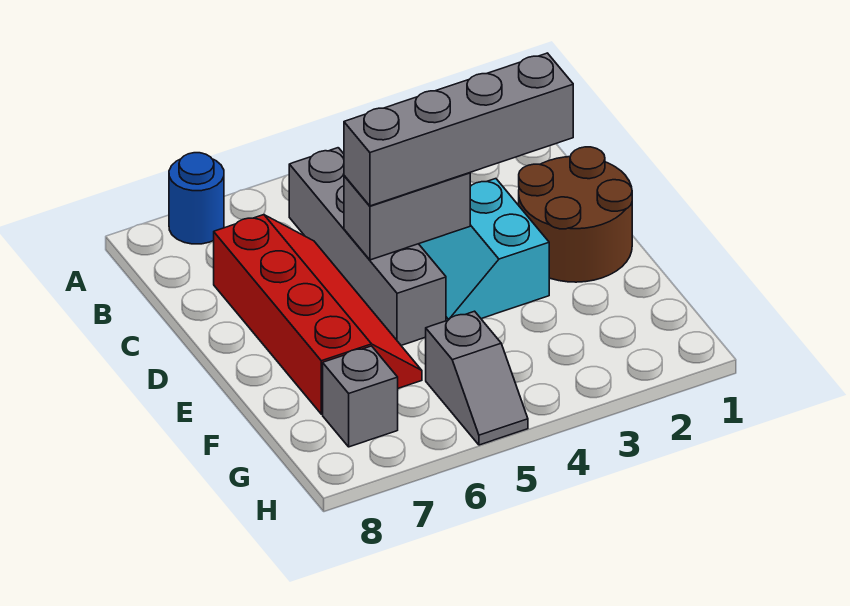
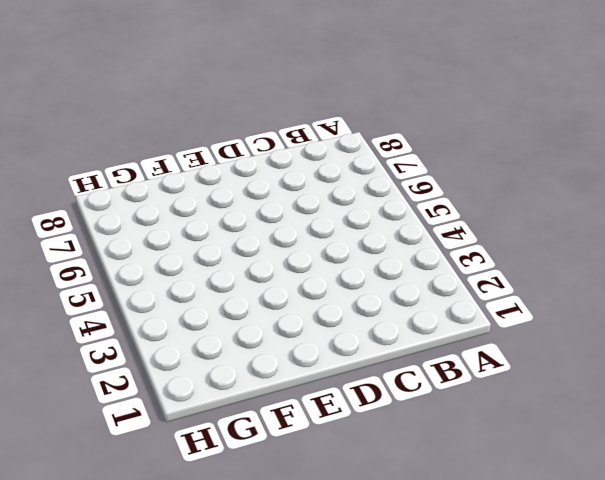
none -> blue round brick A7 level 1
none -> grey brick B5:E5 level 1

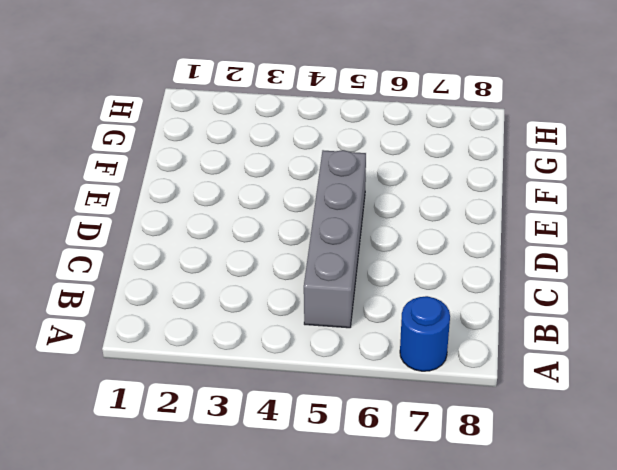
none -> red slope C6:F7 level 1 top 7
none -> brown round brick D1:E2 level 1

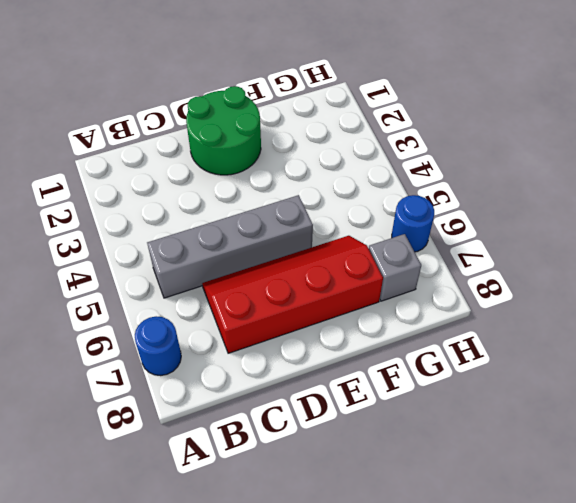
green round brick D1:E2 level 1 -> brown round brick D1:E2 level 1
blue round brick H6 level 1 -> none
none -> cyan slope D3:E4 level 1 top 3
none -> grey slope G5:H5 level 1 top G

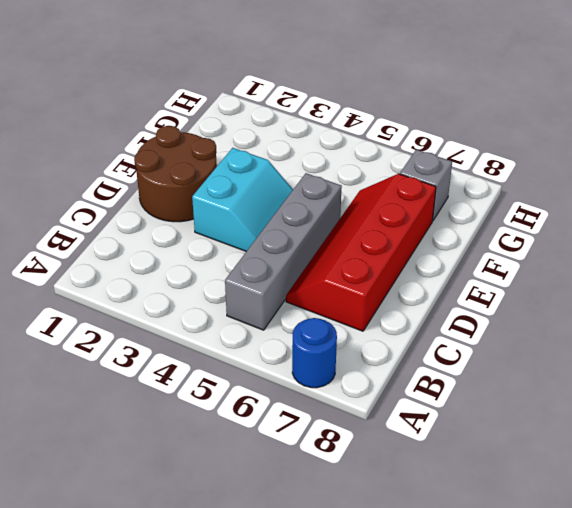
none -> grey slope G5:H5 level 1 top G
none -> grey brick D4:D5 level 2

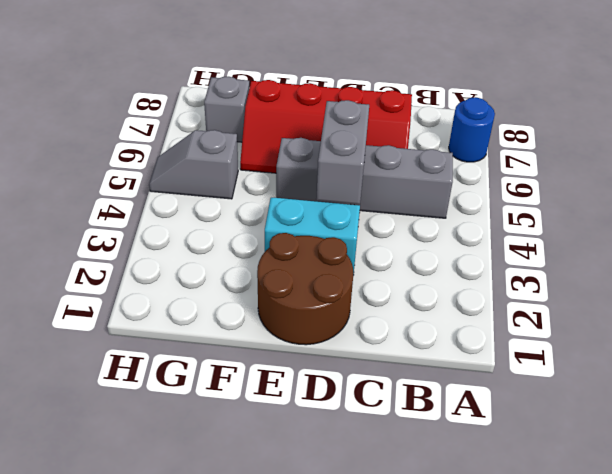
none -> grey brick D2:D5 level 3

